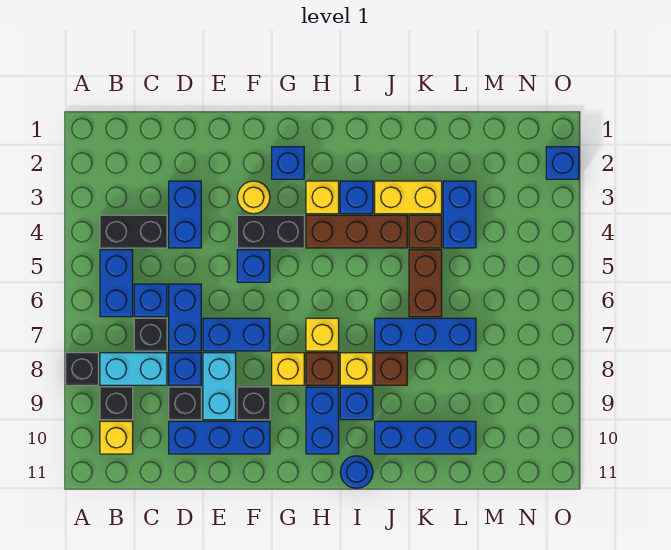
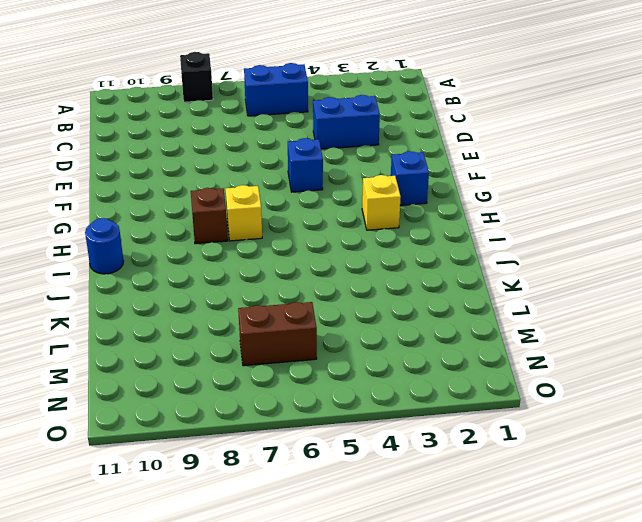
brown brick M6:M7 level 1 -> brown brick K5:K6 level 1
none -> black brick B4:C4 level 1
none -> cyan brick B8:C8 level 1
none -> black brick B9 level 1
none -> yellow brick B10 level 1

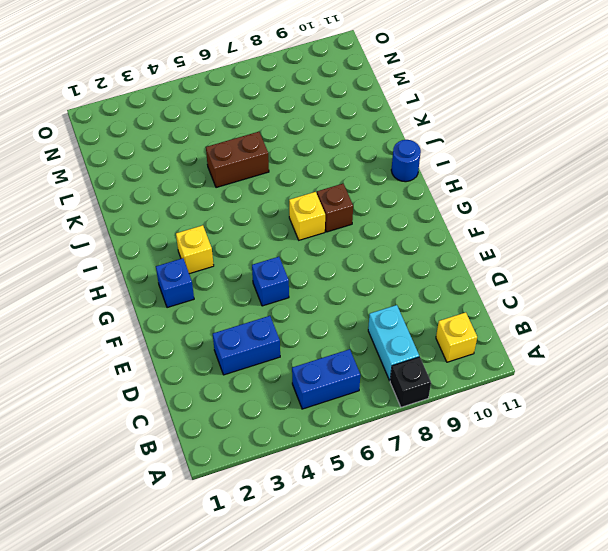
none -> black brick B4:C4 level 1
none -> black brick B9 level 1
none -> blue brick C6 level 1
none -> black brick C7 level 1

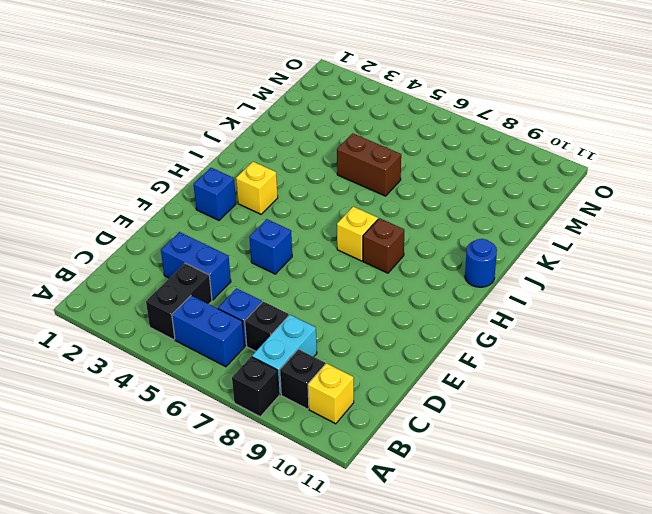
none -> blue brick D6:D7 level 1
none -> blue brick D8 level 1
none -> black brick D9 level 1
none -> blue brick D10:F10 level 1

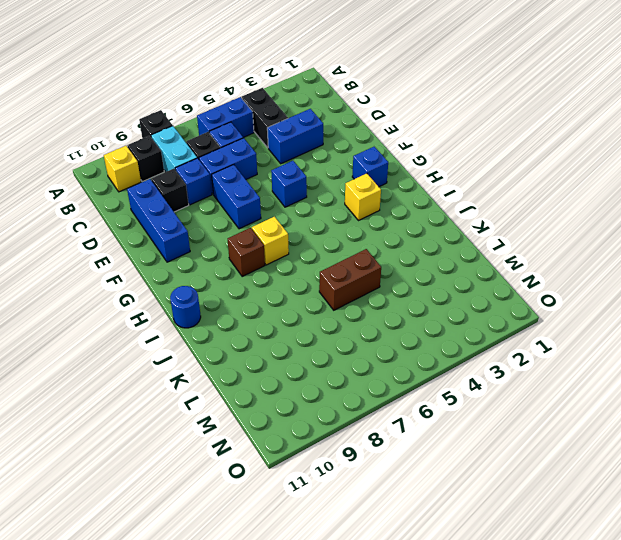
none -> cyan brick E8:E9 level 1
none -> yellow round brick F3 level 1
none -> black brick F4:G4 level 1
none -> black brick F9 level 1

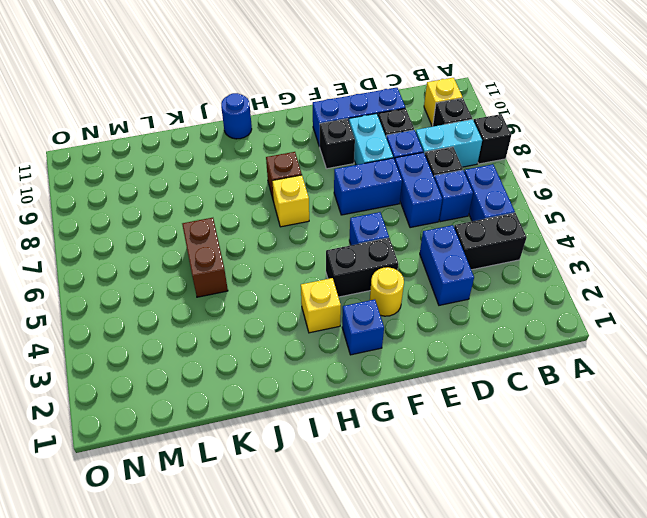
none -> yellow brick G8 level 1
none -> brown brick H4:J4 level 1
none -> blue brick H9:H10 level 1
none -> blue brick I3 level 1

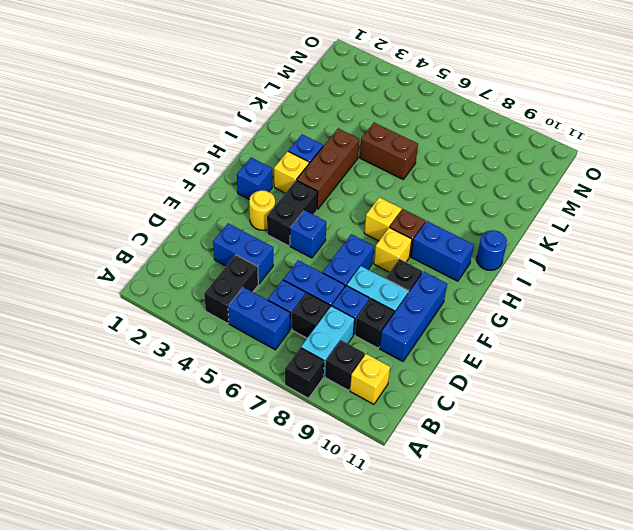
none -> yellow brick I8 level 1
none -> blue brick I9 level 1
none -> yellow brick J3:K3 level 1
none -> blue brick J7:L7 level 1

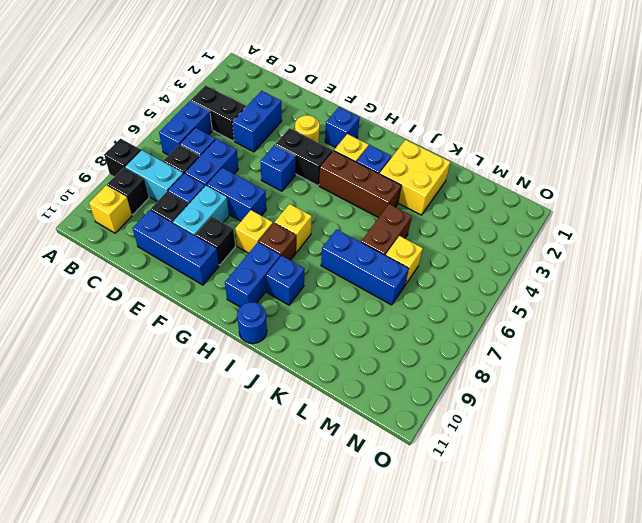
yellow brick J2:K3 level 1 -> yellow brick J3:K3 level 1
yellow brick L6 level 1 -> yellow brick I8 level 1
none -> brown brick J8 level 1
none -> blue brick J10:L10 level 1
none -> brown brick K4 level 1
none -> blue brick L3:L4 level 1

